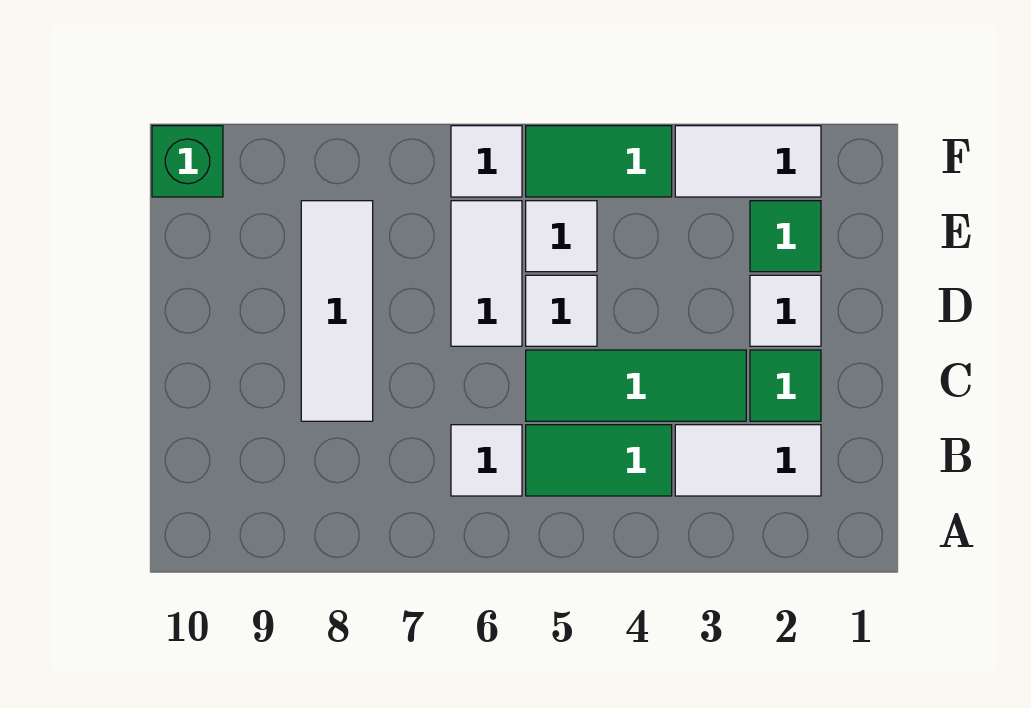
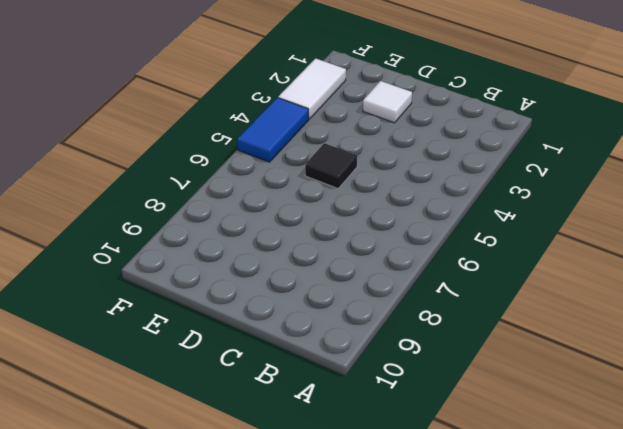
black tile D5 level 1 -> white tile D5 level 1
blue tile F4:F5 level 1 -> green tile F4:F5 level 1
none -> white tile B2:B3 level 1
none -> green tile B4:B5 level 1
none -> white tile B6 level 1

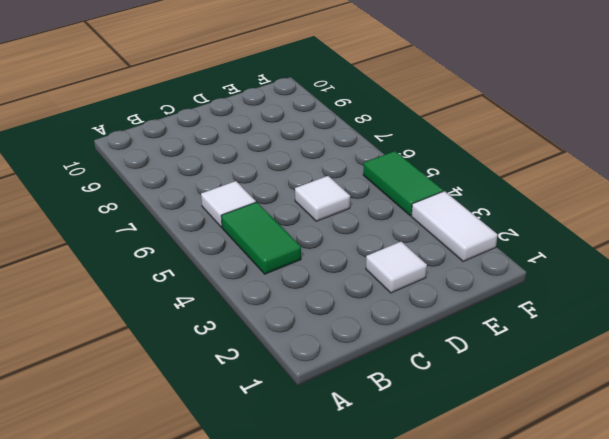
none -> white tile B2:B3 level 1
none -> green tile C2 level 1
none -> green tile C3:C5 level 1

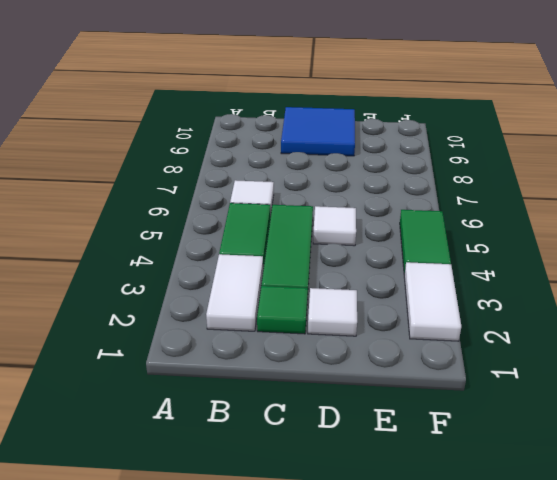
blue tile C9:D10 level 1 -> none
none -> white tile C8:E8 level 1
none -> white tile D6:E6 level 1
none -> green tile E2 level 1

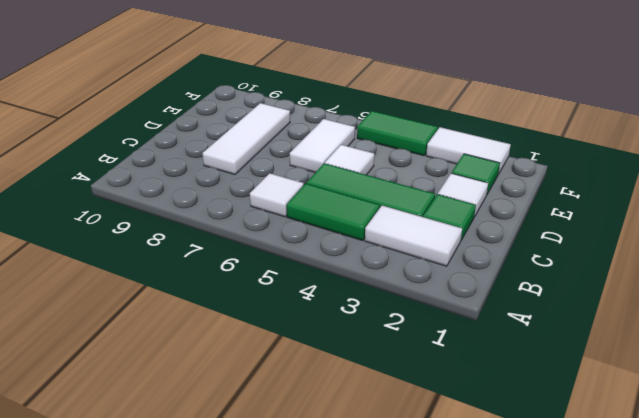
none -> white tile E5 level 1
none -> white tile F6 level 1
none -> green brick F10 level 1

